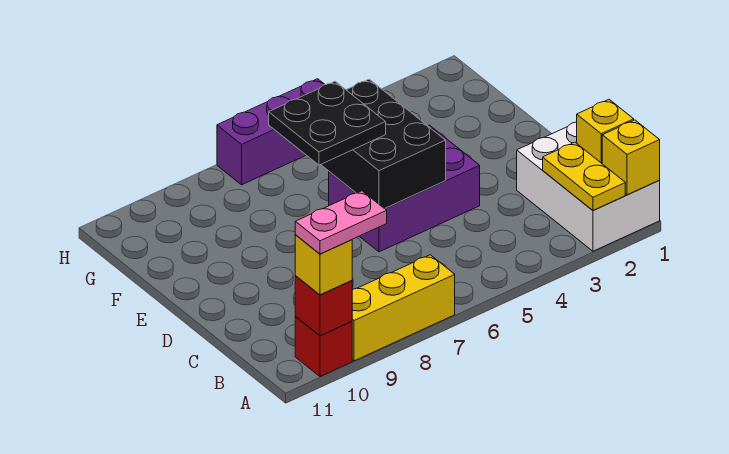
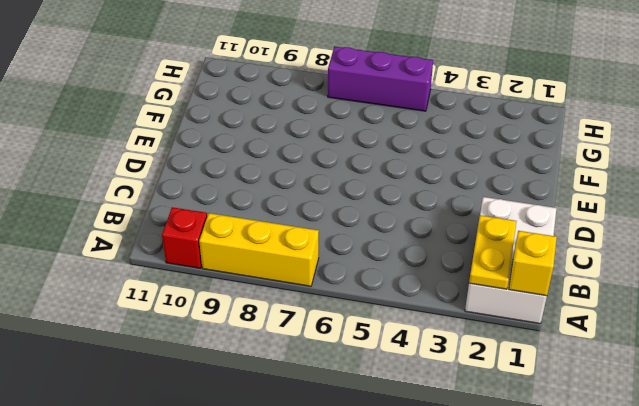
none -> purple brick D4:E6 level 1
none -> red brick A10 level 2
none -> yellow brick B1 level 2

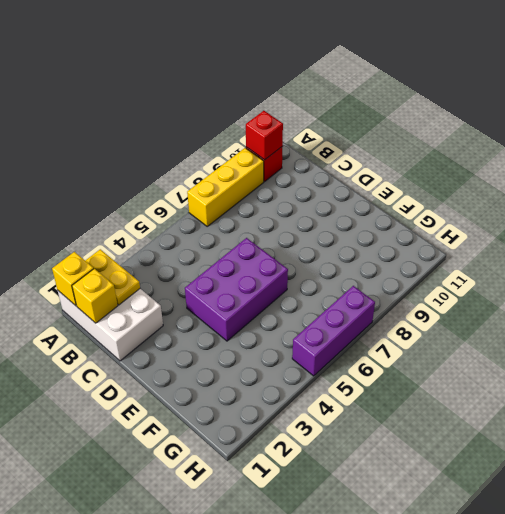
none -> black brick D5:F6 level 2
none -> yellow brick A10 level 3
none -> black plate E6:F7 level 3

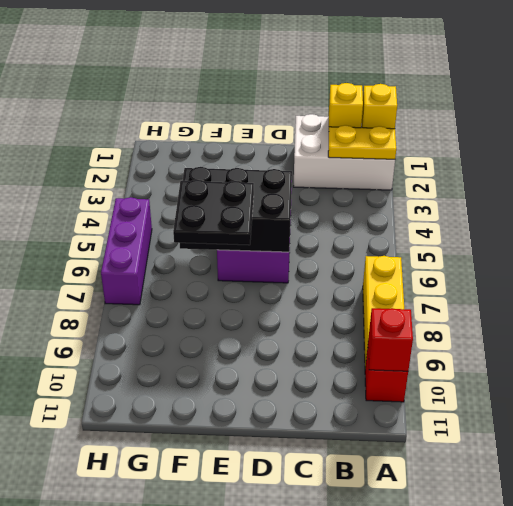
none -> yellow brick A10 level 3
none -> pink plate A9:A10 level 4

